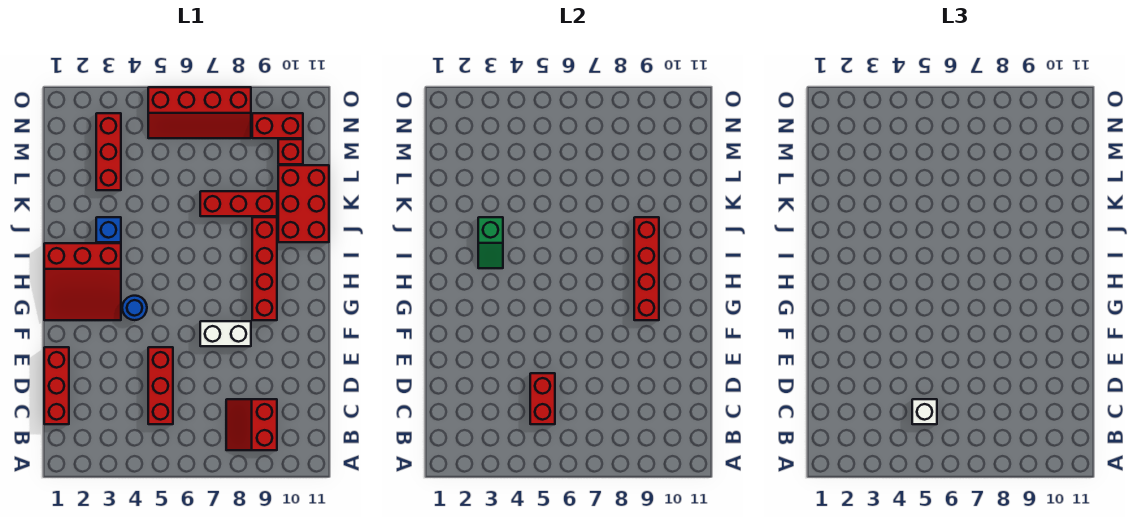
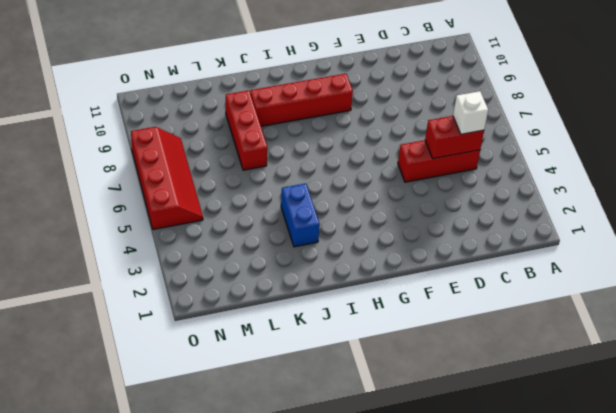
blue brick J3:J4 level 1 -> blue brick J3 level 1
none -> red slope B8:C9 level 1 top 9
none -> red brick C1:E1 level 1
none -> white brick F7:F8 level 1

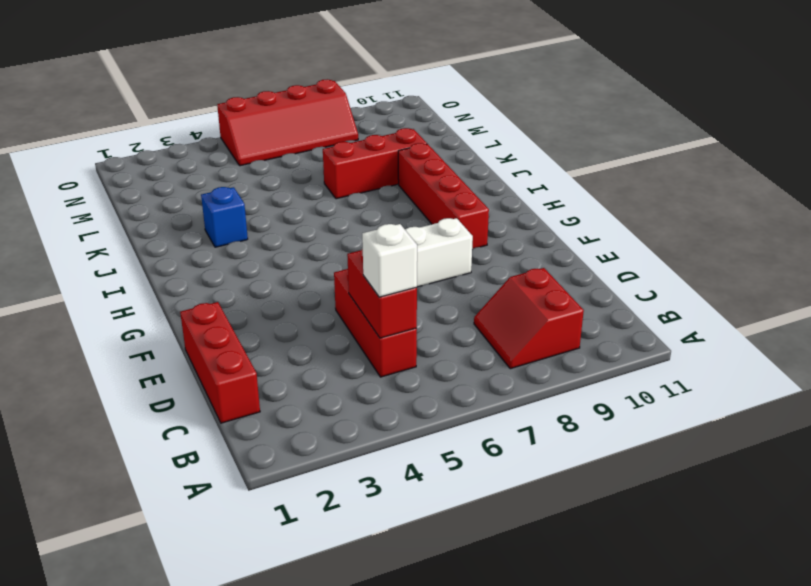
none -> red slope G1:I3 level 1 top I
none -> blue round brick G4 level 1
none -> red brick J10:L11 level 1

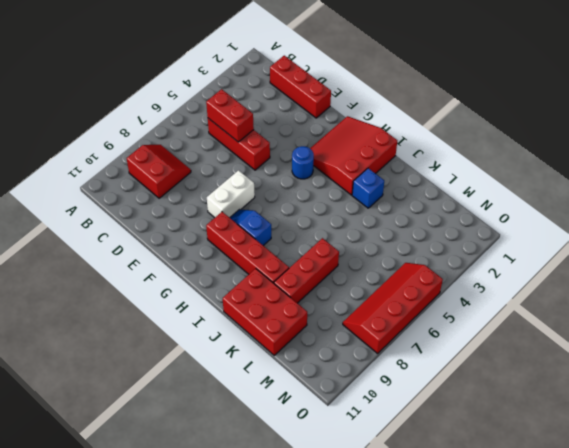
blue slope G8:H8 level 1 top H -> none
none -> red brick L3:N3 level 1
none -> red brick M10 level 1
none -> red brick N9:N10 level 1

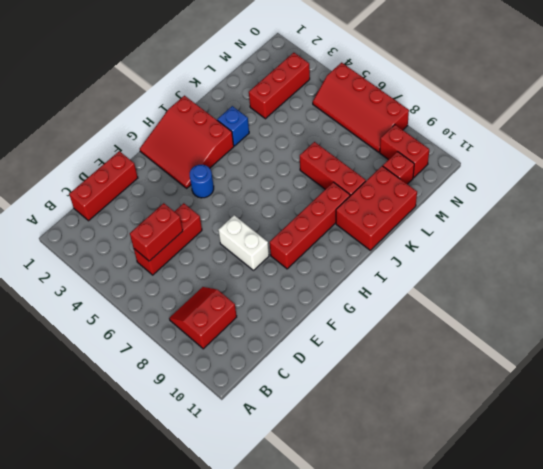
none -> red brick G9:J9 level 2
none -> green slope I3:J3 level 2 top J
none -> white brick C5 level 3

